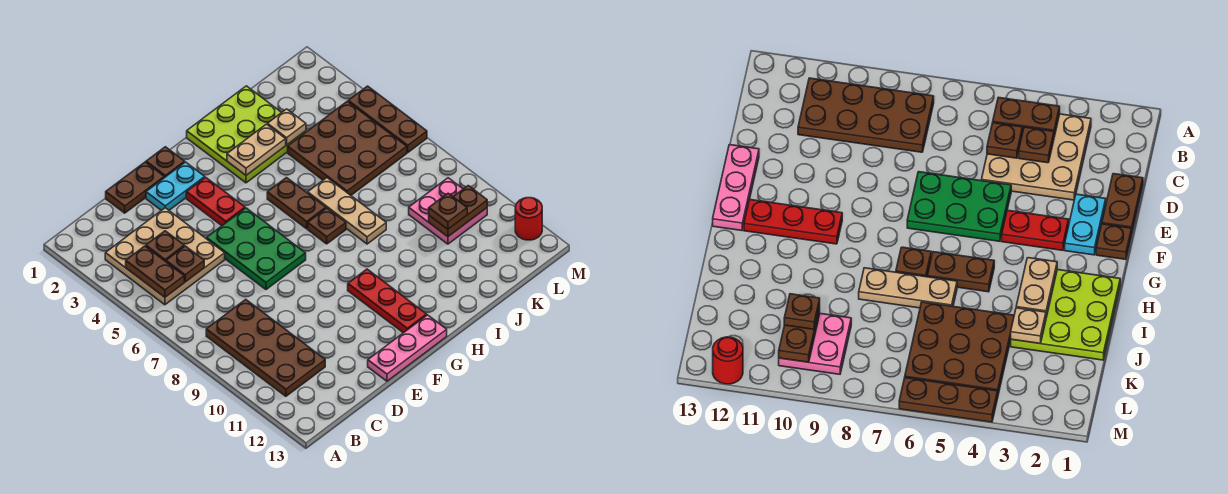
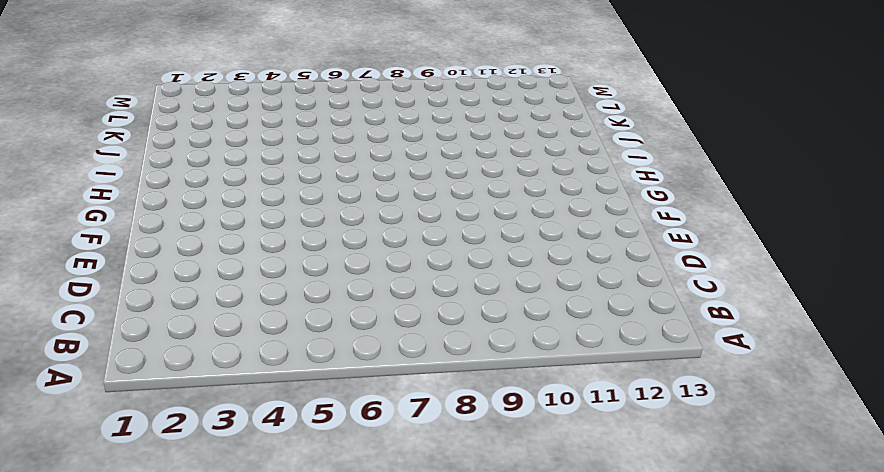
none -> tan plate B3:D5 level 1
none -> brown plate B8:C11 level 1
none -> brown plate D1:E1 level 1

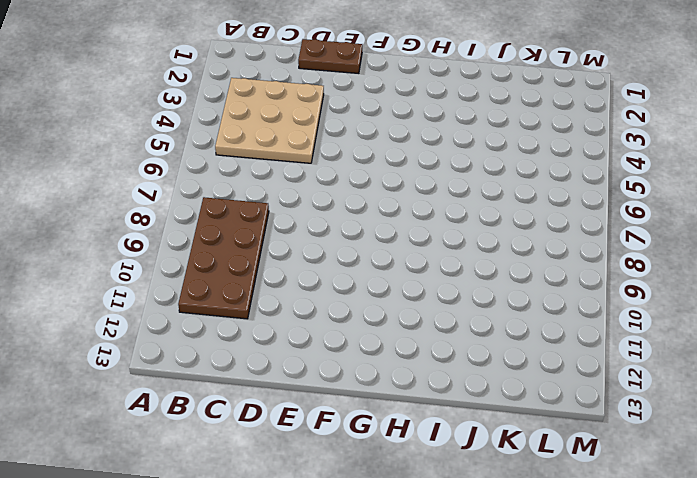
none -> cyan plate E2:F2 level 1
none -> green plate E5:F7 level 1
none -> pink plate E13:G13 level 1

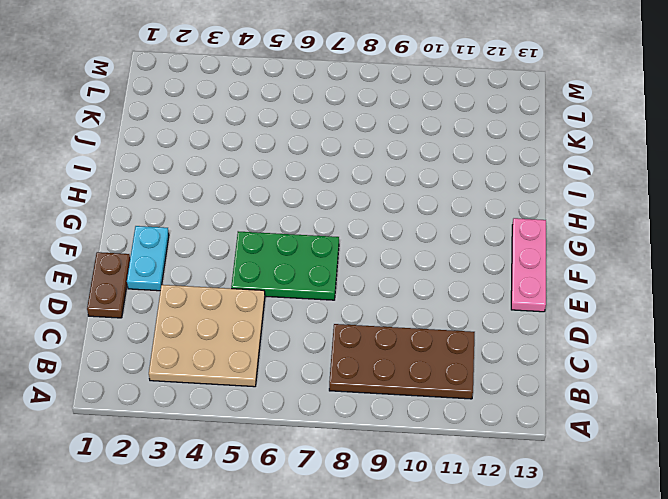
none -> brown plate F1 level 1
none -> red plate F3:F4 level 1
none -> red plate G10:G12 level 1

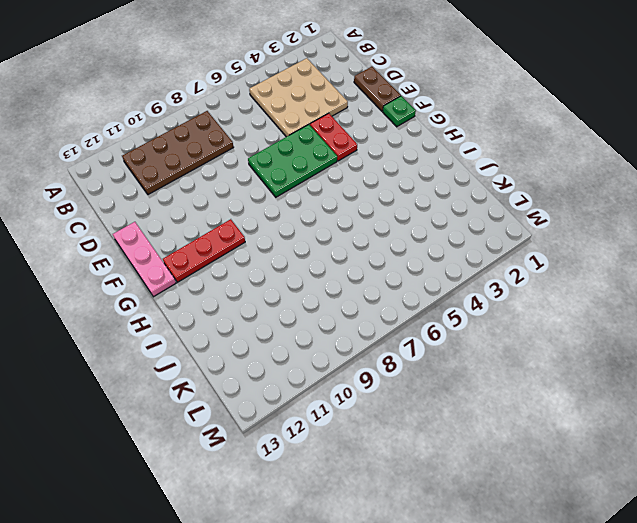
red plate E4:F4 level 1 -> red plate F3:F4 level 1
green plate F1 level 1 -> brown plate F1 level 1
none -> cyan plate E2:F2 level 1
none -> lime plate H1:J3 level 1
none -> brown plate H5:H6 level 1

